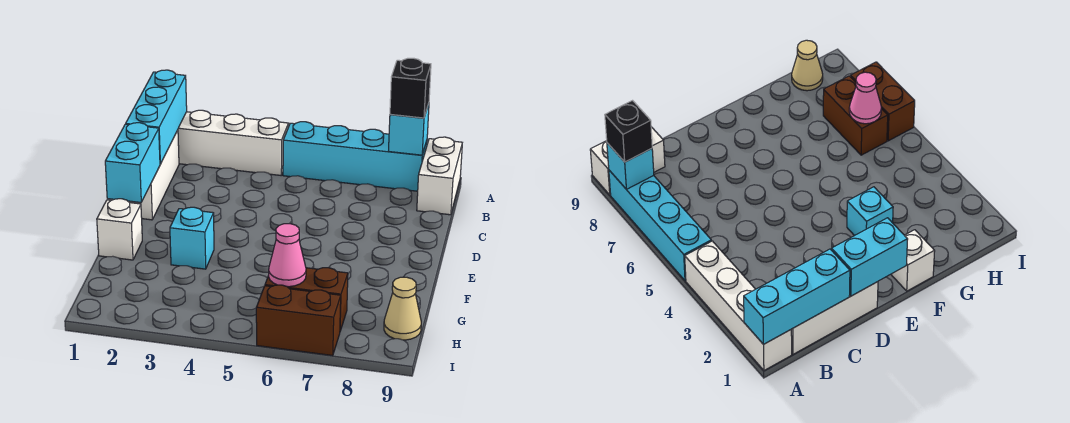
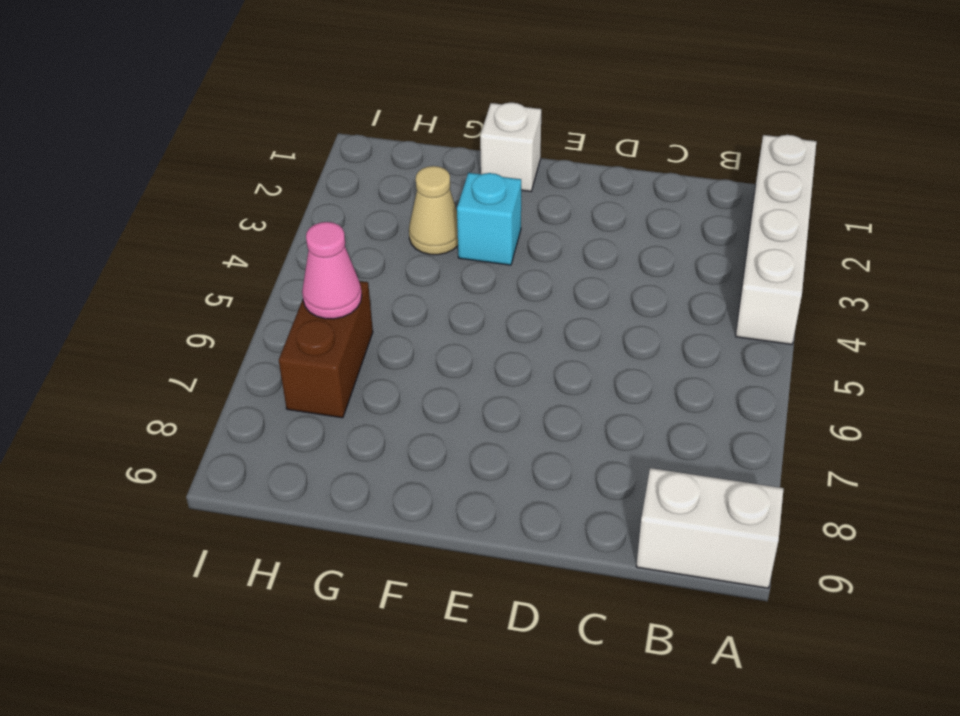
tan cone G3 level 1 -> tan cone H9 level 1
none -> cyan brick A5:A8 level 1
none -> white brick B1:D1 level 1
none -> brown brick I6:I7 level 1

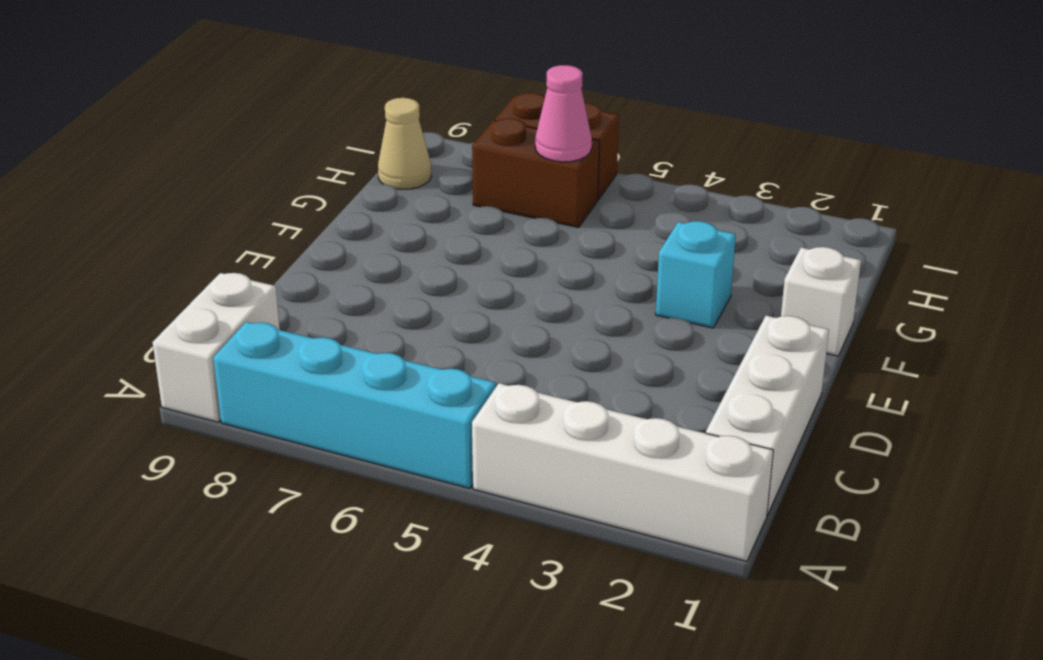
none -> cyan brick A1:C1 level 2
none -> cyan brick A8 level 2
none -> cyan brick D1:E1 level 2

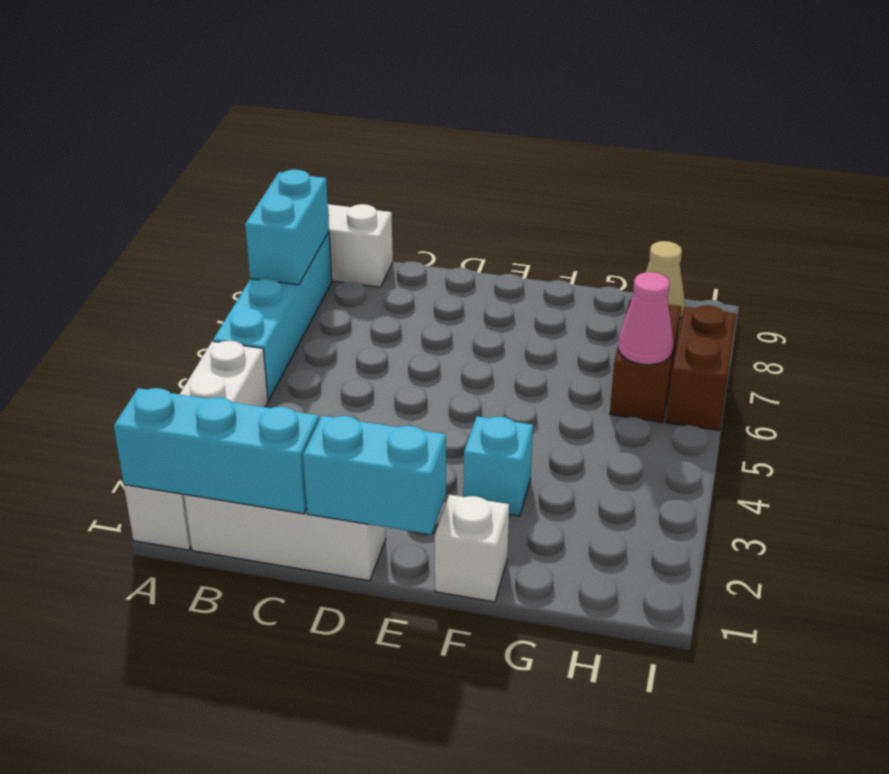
cyan brick A7:A8 level 2 -> cyan brick A8 level 2
none -> black brick A8 level 3

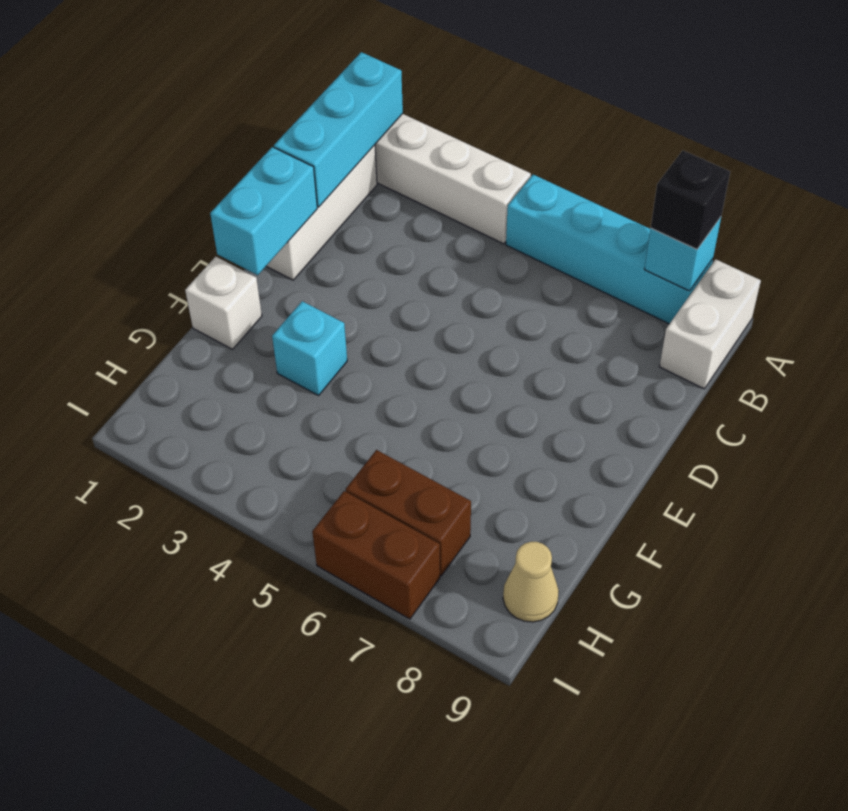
none -> pink cone H6 level 2

